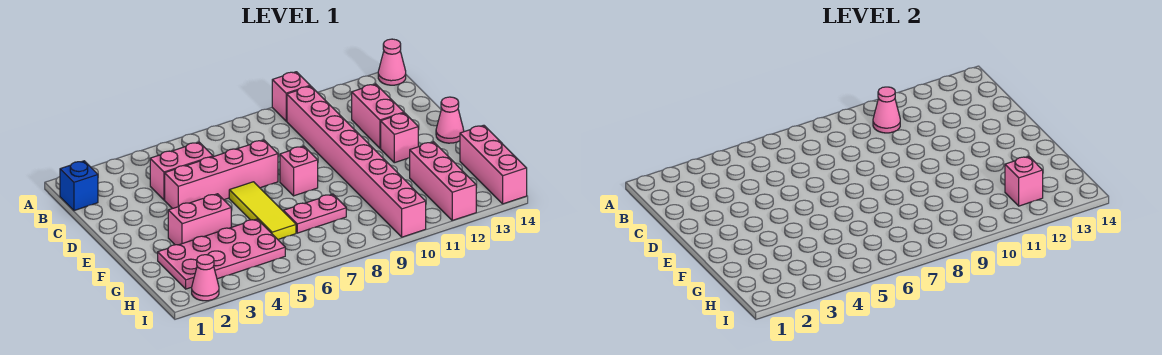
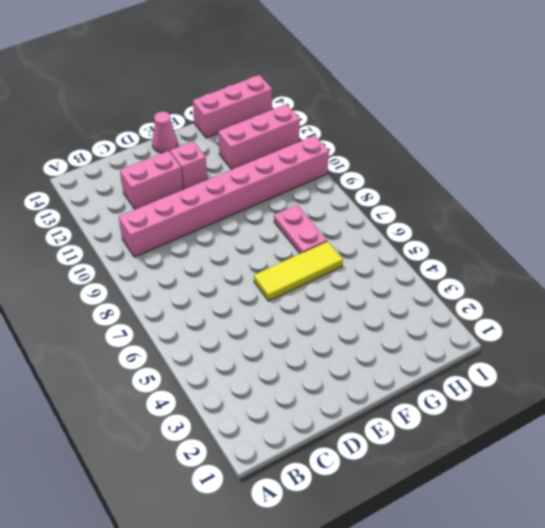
none -> pink brick A10 level 1
none -> pink cone A14 level 1
none -> blue brick B1 level 1

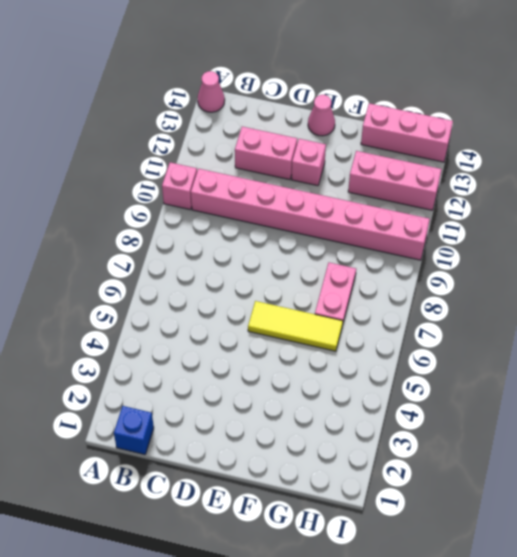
none -> pink brick C4:C5 level 1
none -> pink brick D4:D7 level 1
none -> pink brick E8 level 1

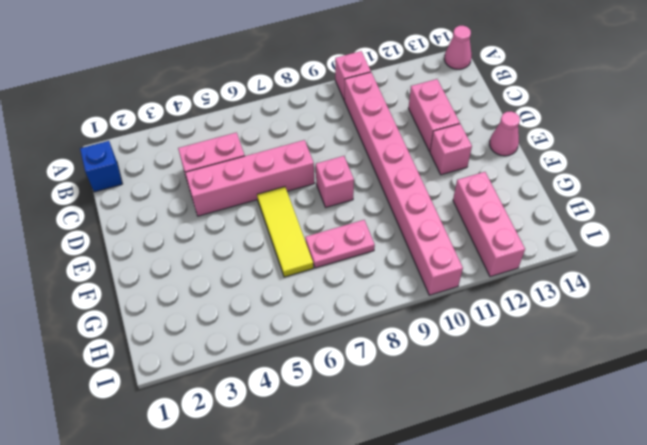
none -> pink brick F3:F4 level 1
none -> pink plate G2:H5 level 1
none -> pink brick G14:I14 level 1

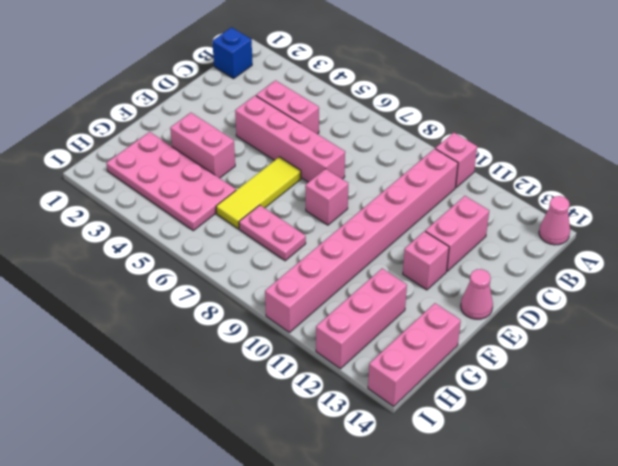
none -> pink cone I2 level 1
none -> pink cone B10 level 2
none -> pink brick H12 level 2

